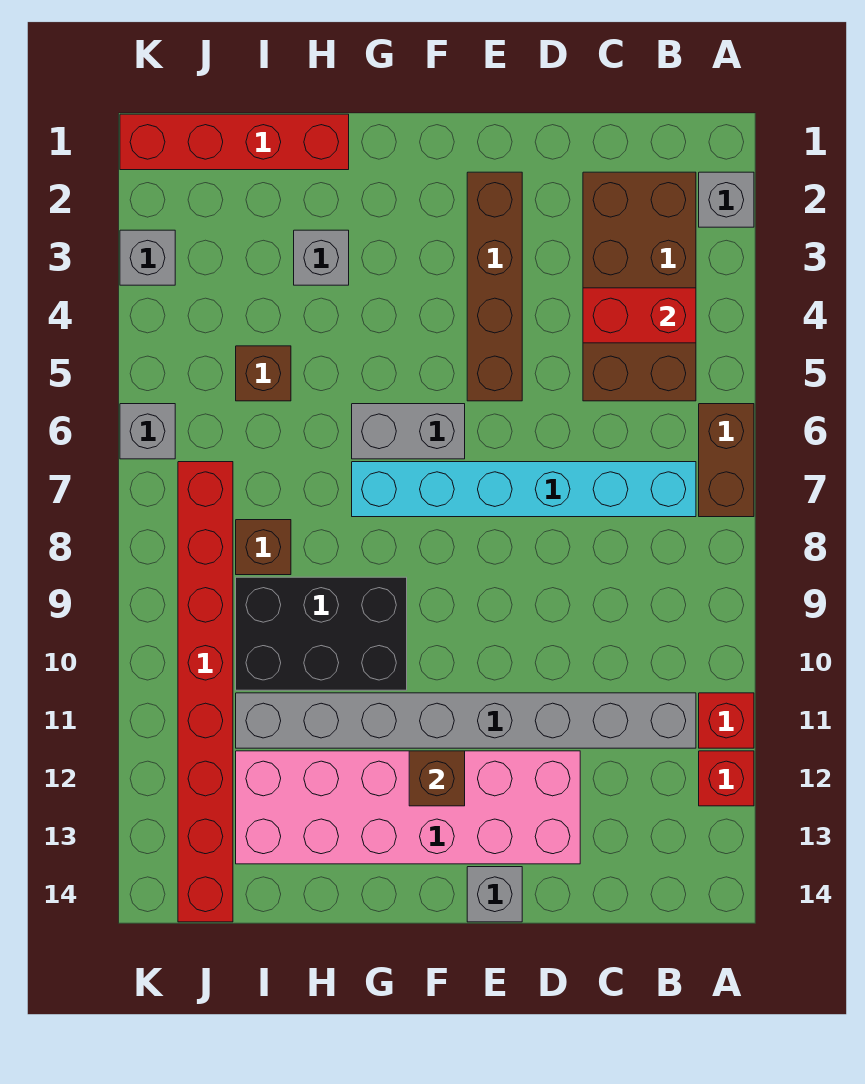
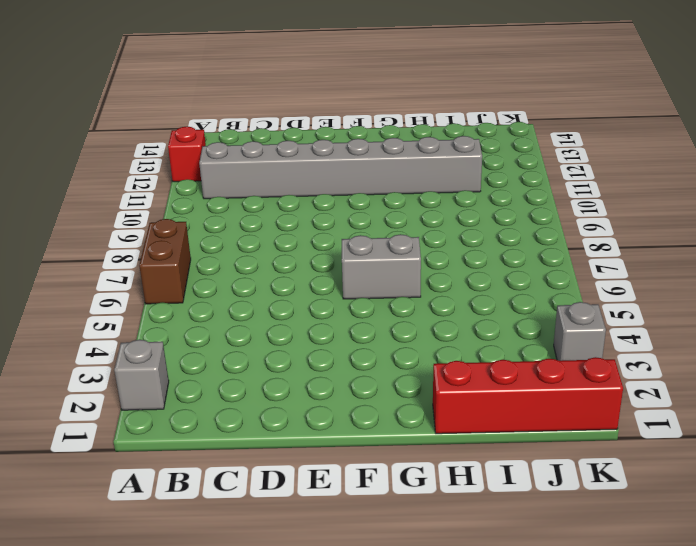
none -> red brick A11 level 1
none -> brown brick B2:C5 level 1
none -> cyan brick B7:G7 level 1

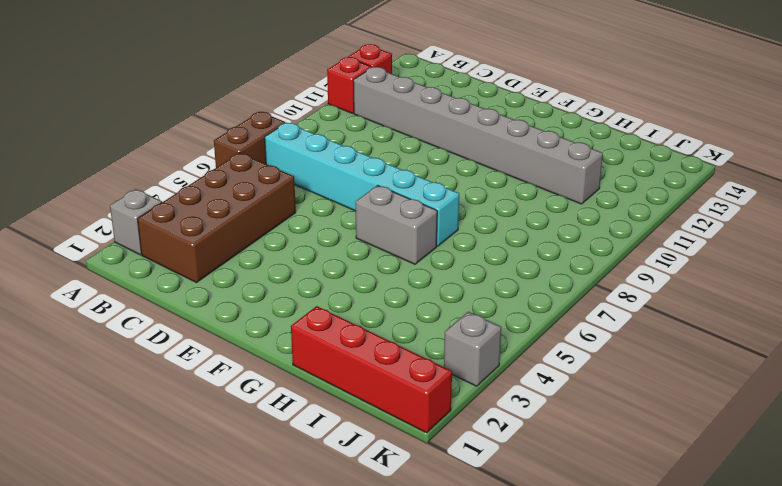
none -> pink brick D12:I13 level 1
none -> brown brick E2:E5 level 1
none -> grey brick E14 level 1

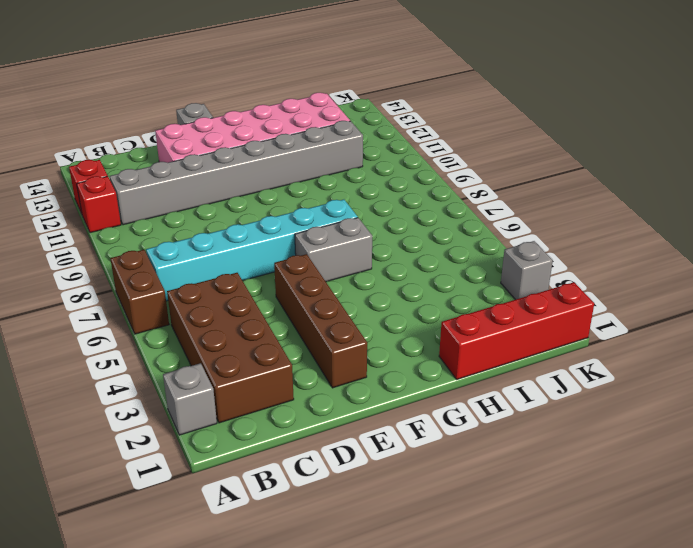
none -> black brick G9:I10 level 1
none -> grey brick H3 level 1
none -> brown brick I5 level 1

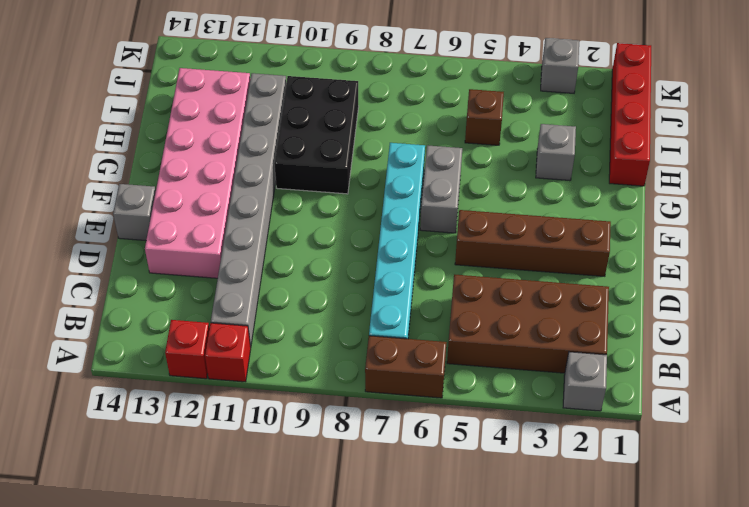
none -> brown brick I8 level 1
none -> red brick J7:J14 level 1
none -> grey brick K6 level 1

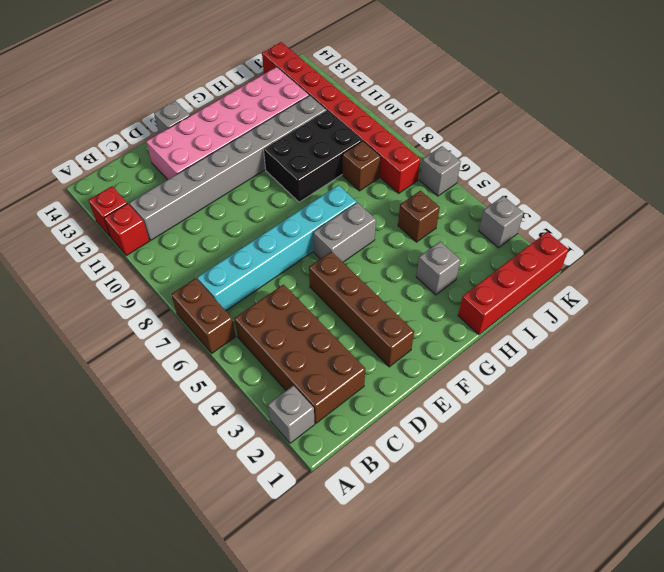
none -> red brick B4:C4 level 2
none -> brown brick F12 level 2

